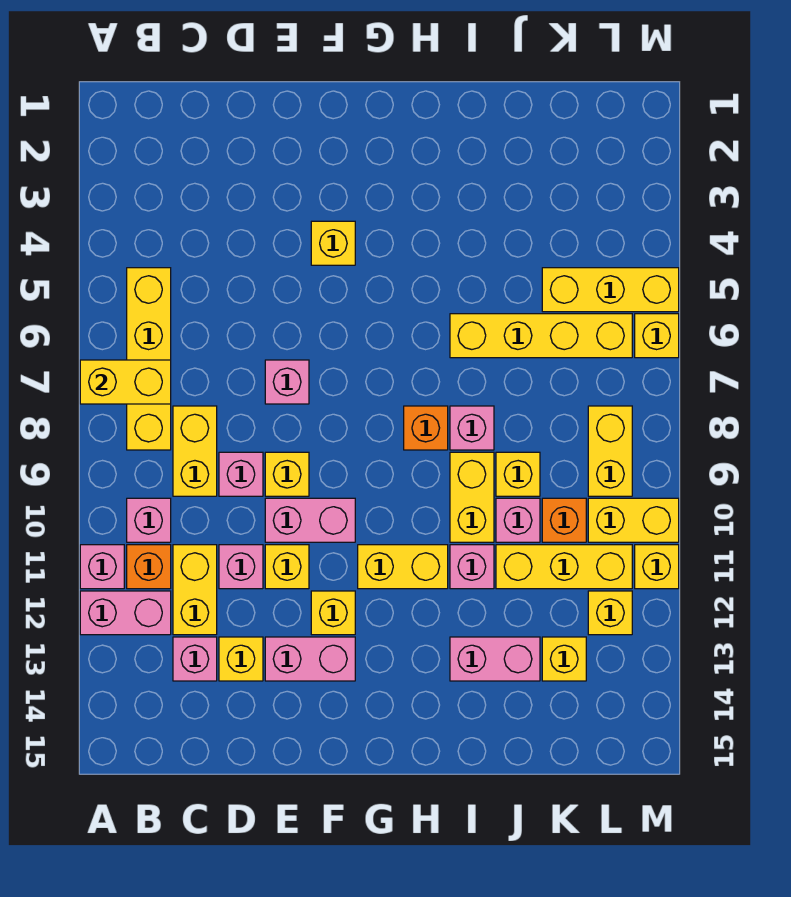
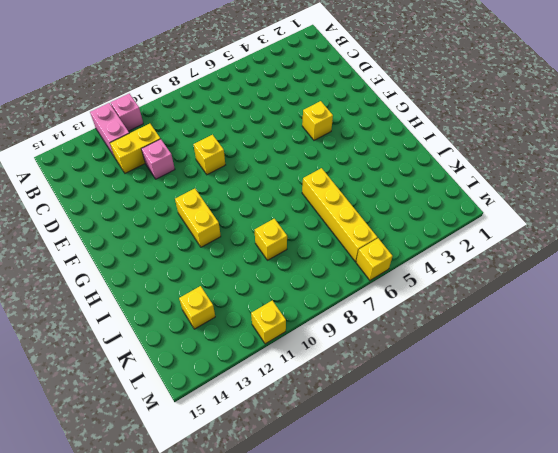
none -> yellow brick B5:B8 level 1
none -> pink brick B10 level 1
none -> orange brick B11 level 1
none -> yellow brick C8:C9 level 1

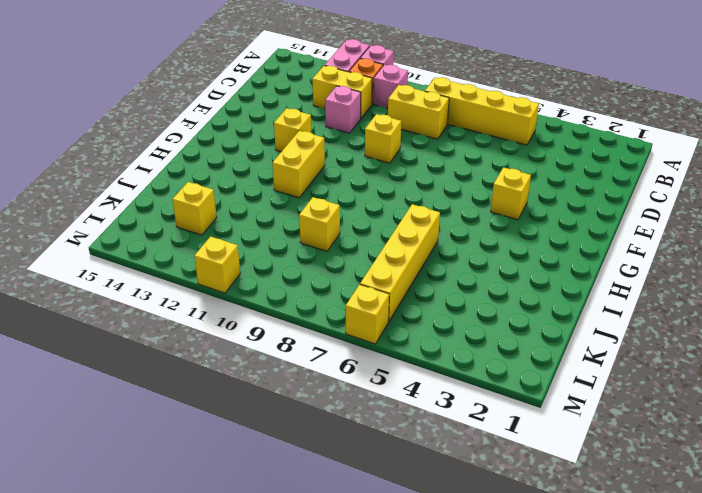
none -> pink brick C13 level 1
none -> pink brick D9 level 1
none -> yellow brick D13 level 1
none -> pink brick E7 level 1

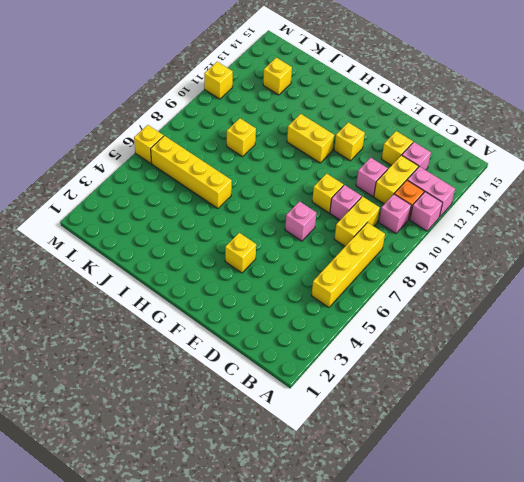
none -> pink brick E10:F10 level 1
none -> yellow brick E11 level 1
none -> pink brick E13:F13 level 1
none -> orange brick H8 level 1

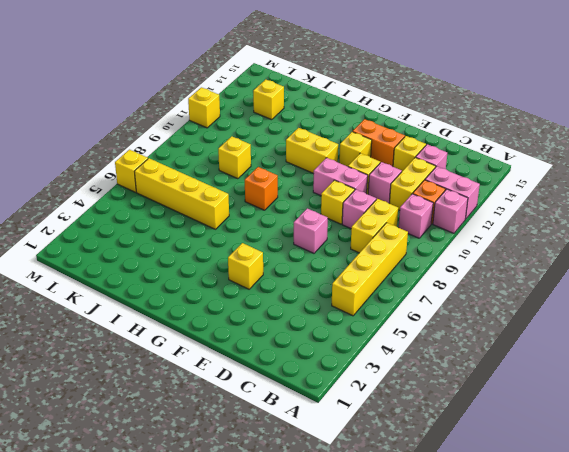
orange brick E13:F13 level 1 -> pink brick E13:F13 level 1
none -> pink brick I8 level 1
none -> yellow brick I9:I10 level 1
none -> pink brick I11 level 1
none -> pink brick I13:J13 level 1

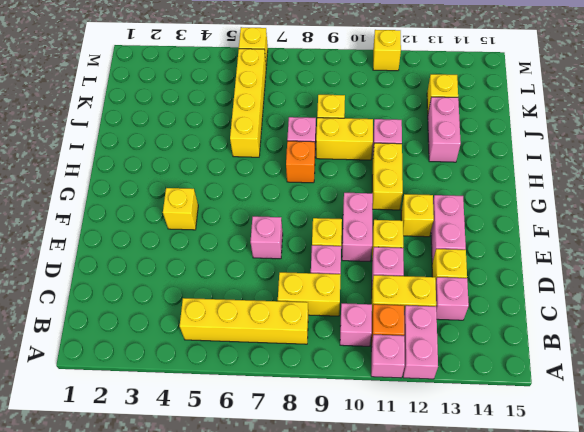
none -> pink brick J10 level 1
none -> yellow brick J11:L11 level 1
none -> yellow brick K5:M5 level 1
none -> orange brick K10 level 1

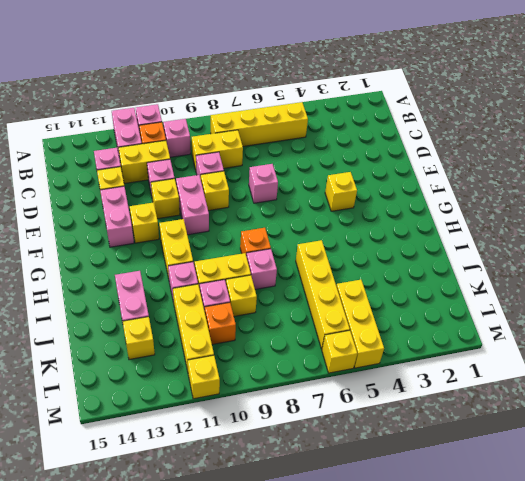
none -> yellow brick L8:L9 level 1
none -> yellow brick L10:M10 level 1
none -> yellow brick L12 level 1
none -> yellow brick A7:B7 level 2

